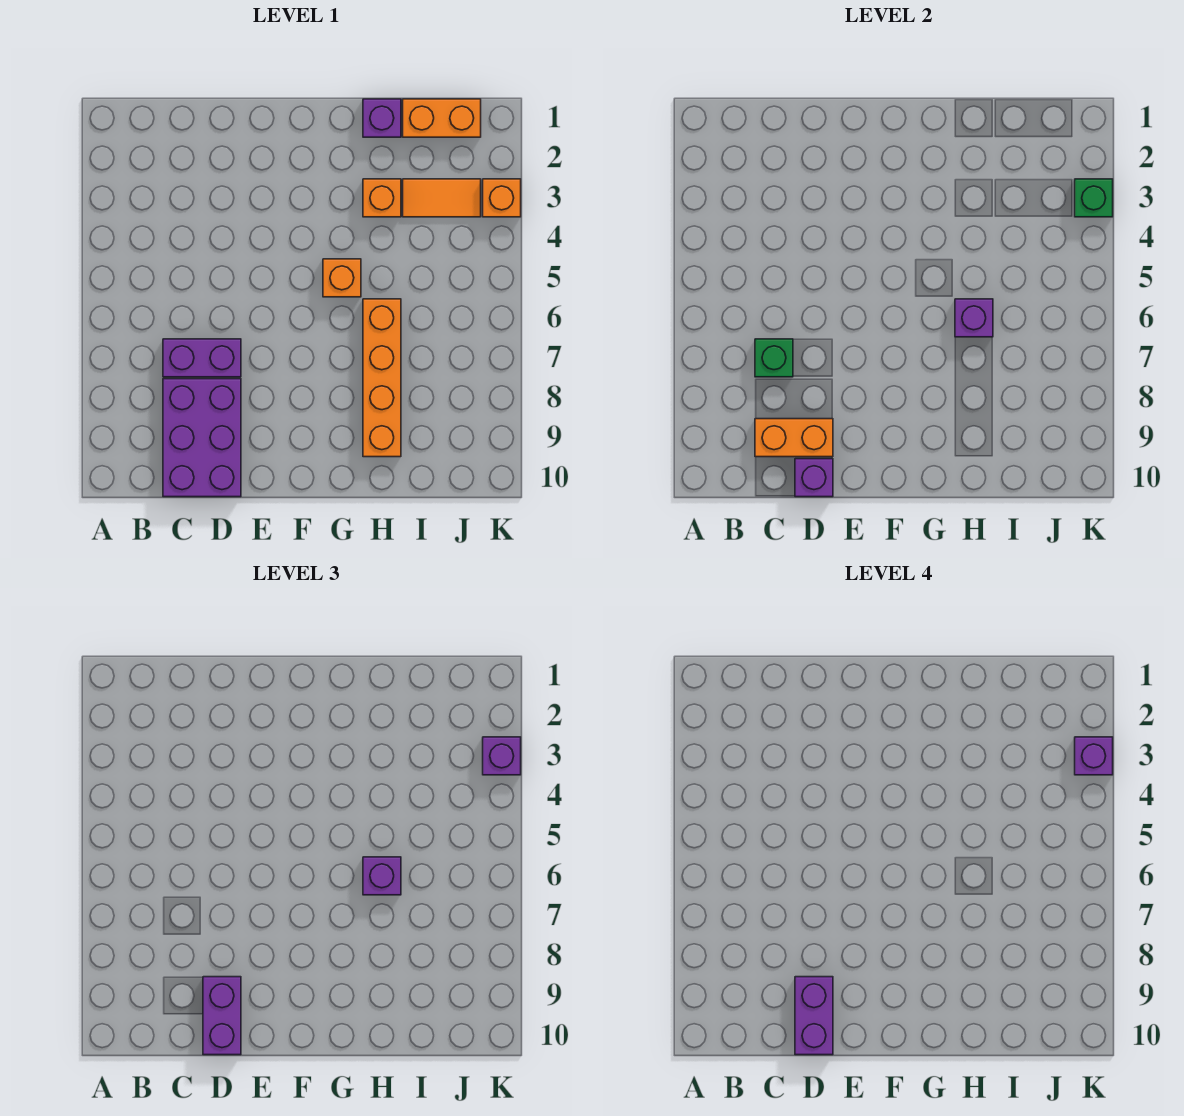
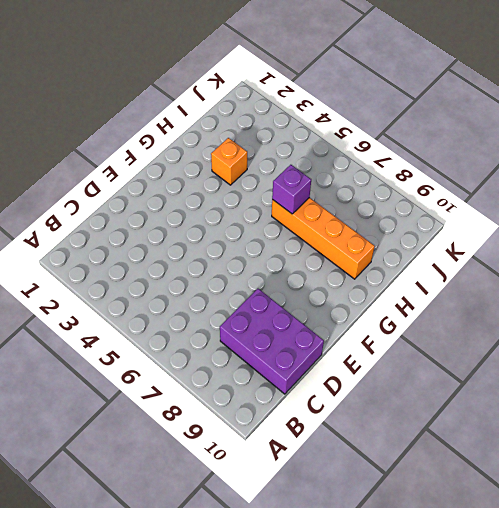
none -> purple brick C7:D7 level 1
none -> orange brick G5 level 1
none -> purple brick H1 level 1

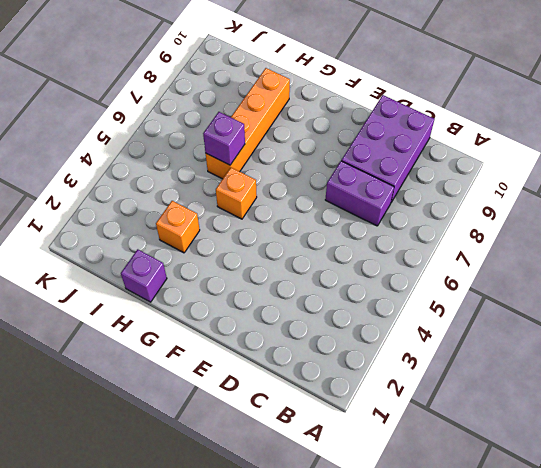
none -> orange brick I1:J1 level 1
none -> orange tile I3:J3 level 1
none -> orange brick K3 level 1

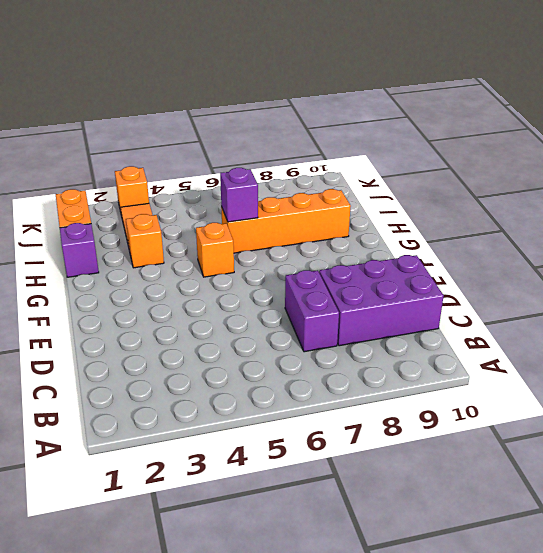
none -> green brick C7 level 2
none -> orange brick C9:D9 level 2
none -> purple brick D10 level 2

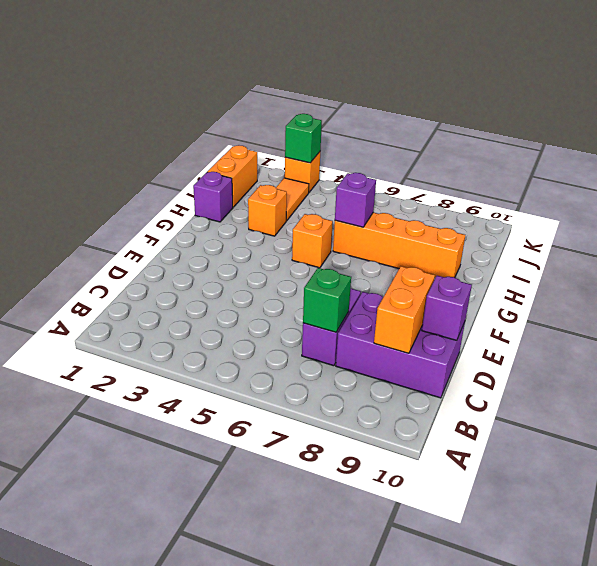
none -> purple brick D9:D10 level 3
none -> purple brick H6 level 3
none -> purple brick K3 level 3

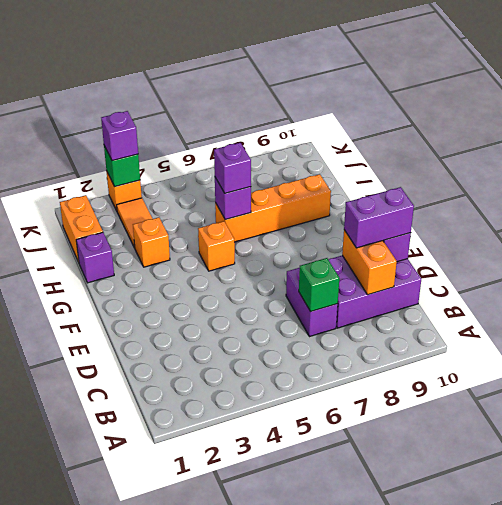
none -> purple brick D9:D10 level 4
none -> purple brick K3 level 4

